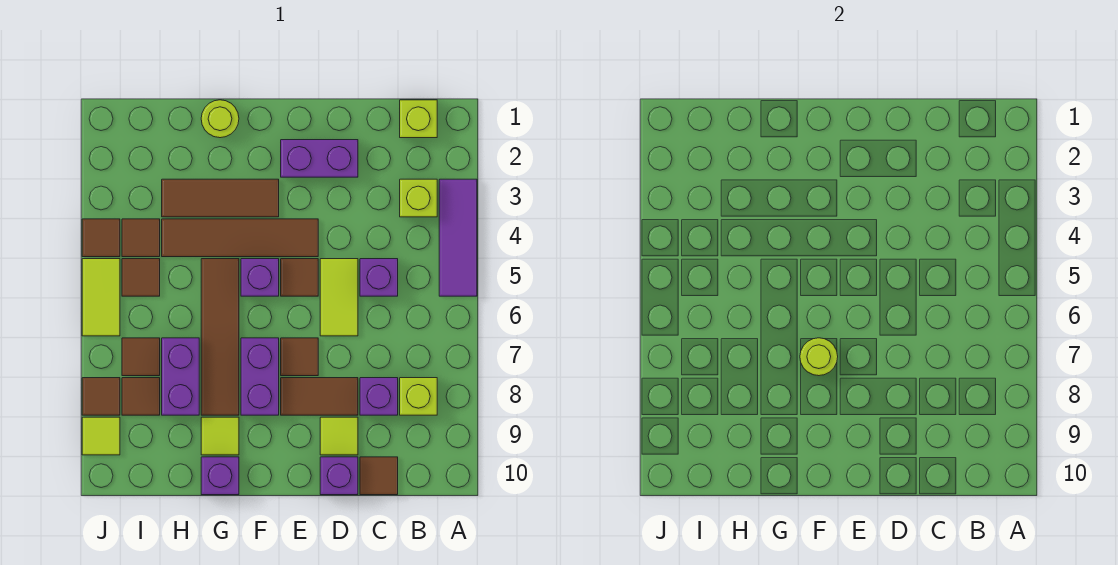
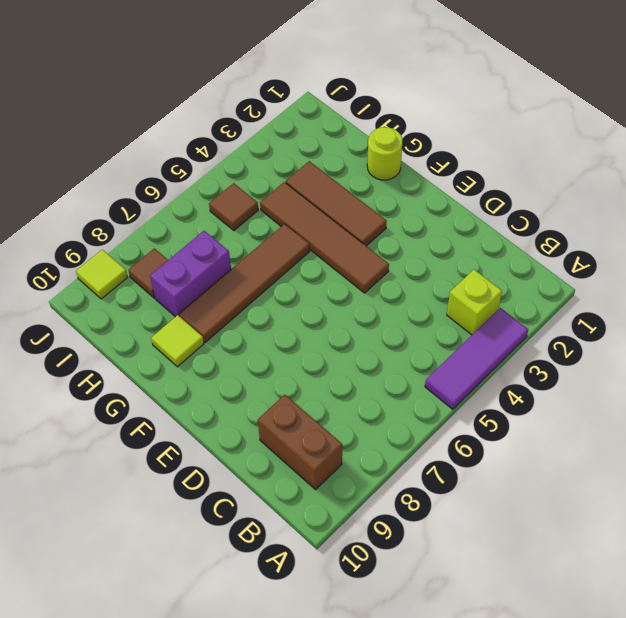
brown brick B9:C9 level 1 -> none
none -> lime brick B1 level 1
none -> lime brick B8 level 1
none -> purple brick C5 level 1
none -> purple brick C8 level 1

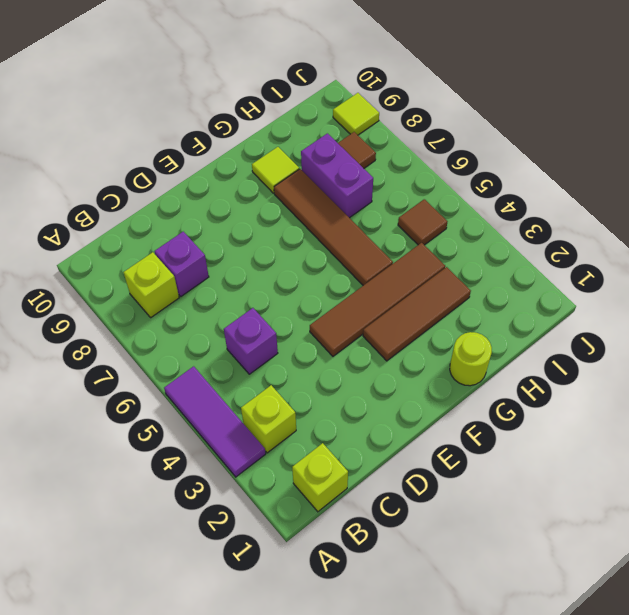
none -> brown tile C10 level 1
none -> purple brick D2:E2 level 1
none -> lime tile D5:D6 level 1
none -> brown tile D8:E8 level 1

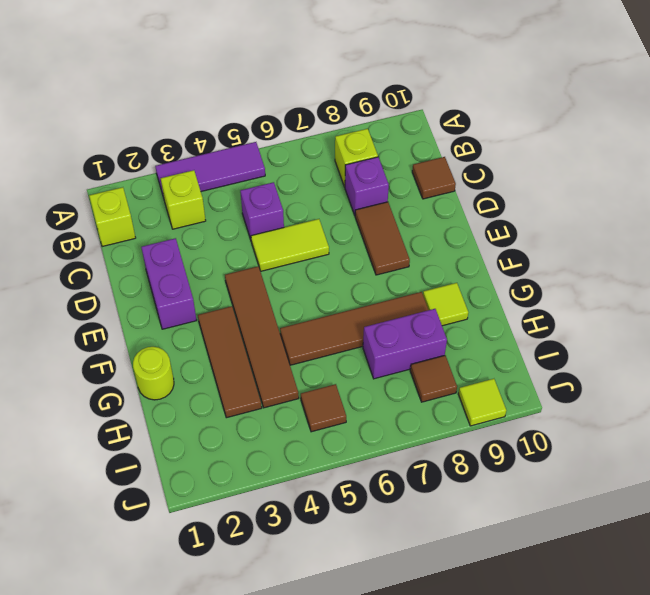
none -> lime tile D9 level 1
none -> purple brick D10 level 1
none -> brown tile E5 level 1
none -> brown tile E7 level 1

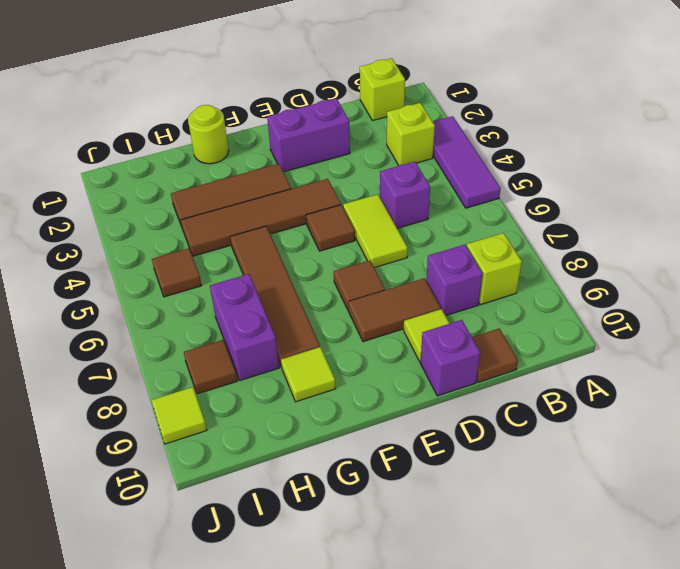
none -> purple brick F5 level 1
none -> purple brick F7:F8 level 1
none -> purple brick G10 level 1
none -> brown tile I4 level 1

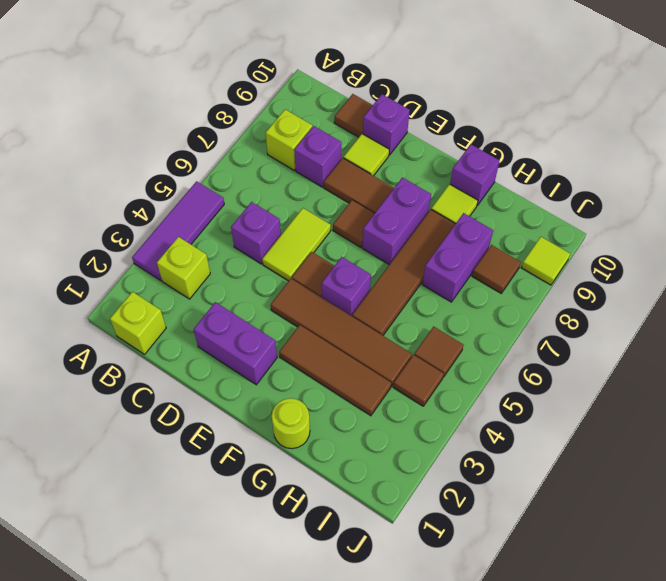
none -> brown tile I7 level 1
none -> brown tile J4 level 1
none -> lime tile J5:J6 level 1
none -> brown tile J8 level 1

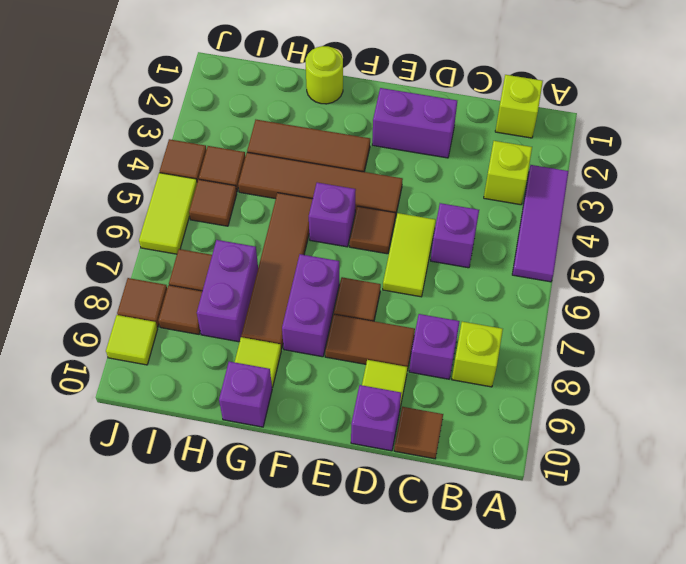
none -> lime round brick F7 level 2

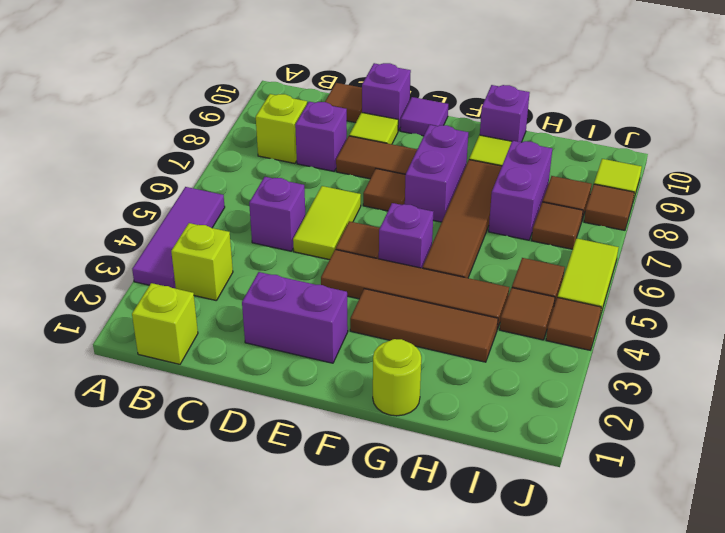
purple tile E10 level 1 -> none
none -> lime round brick F7 level 2

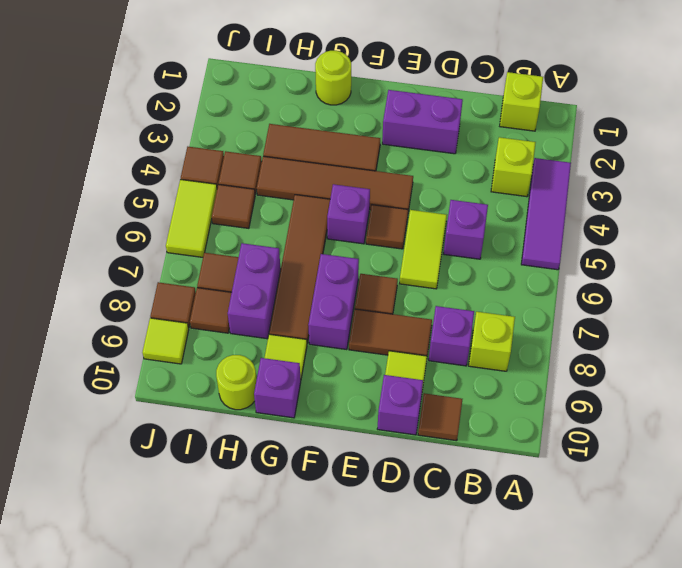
lime round brick H10 level 1 -> lime round brick F7 level 2

